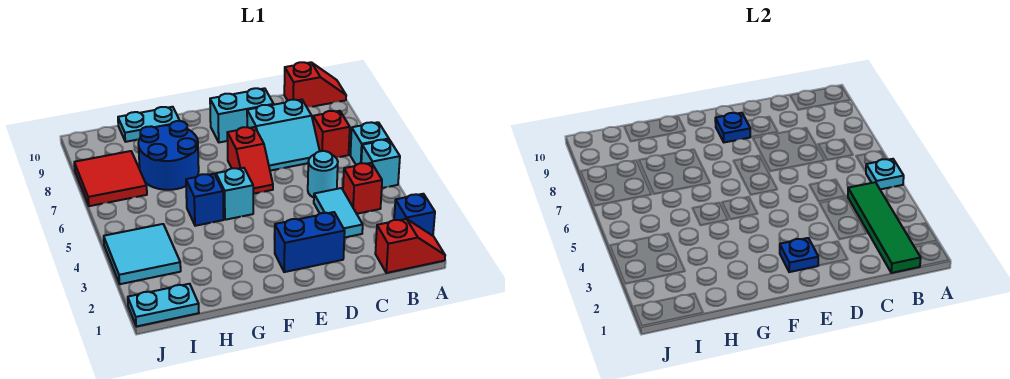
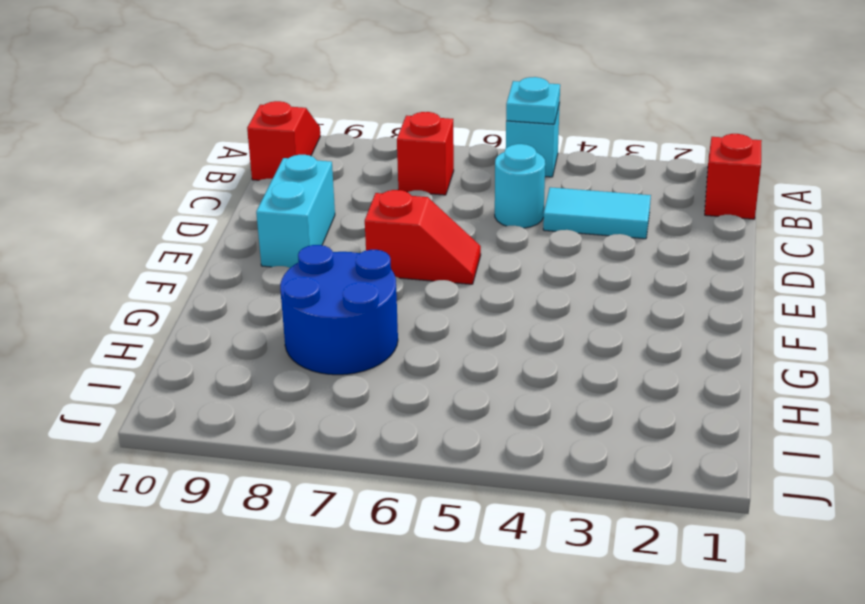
none -> blue brick A2 level 1
none -> cyan brick A6 level 1
none -> red brick B4 level 1

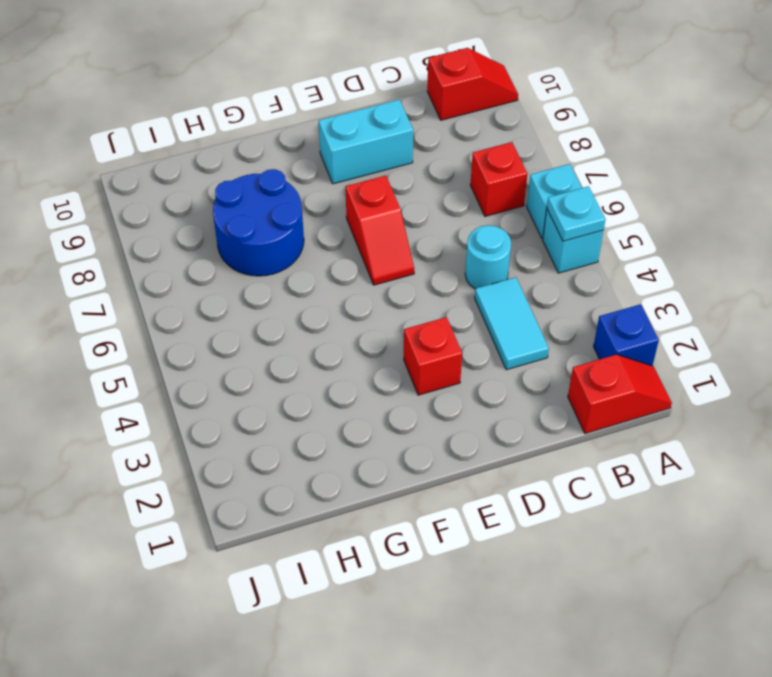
red brick E3 level 1 -> red brick B4 level 1
none -> cyan slope C7:D8 level 1 top 8
none -> blue brick D2:E2 level 1
none -> cyan brick F5 level 1

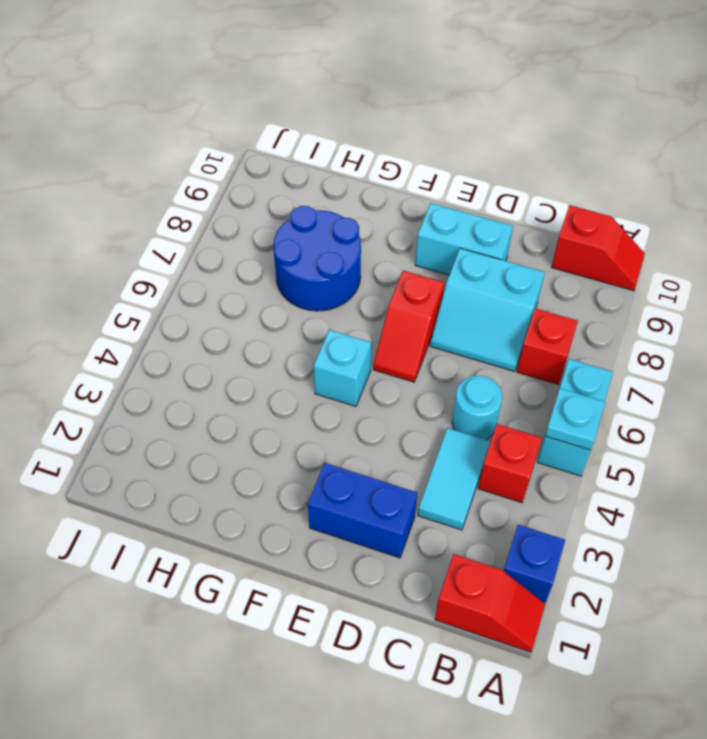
none -> blue brick G5 level 1
none -> cyan plate G10:H10 level 1
none -> cyan plate I1:J1 level 1

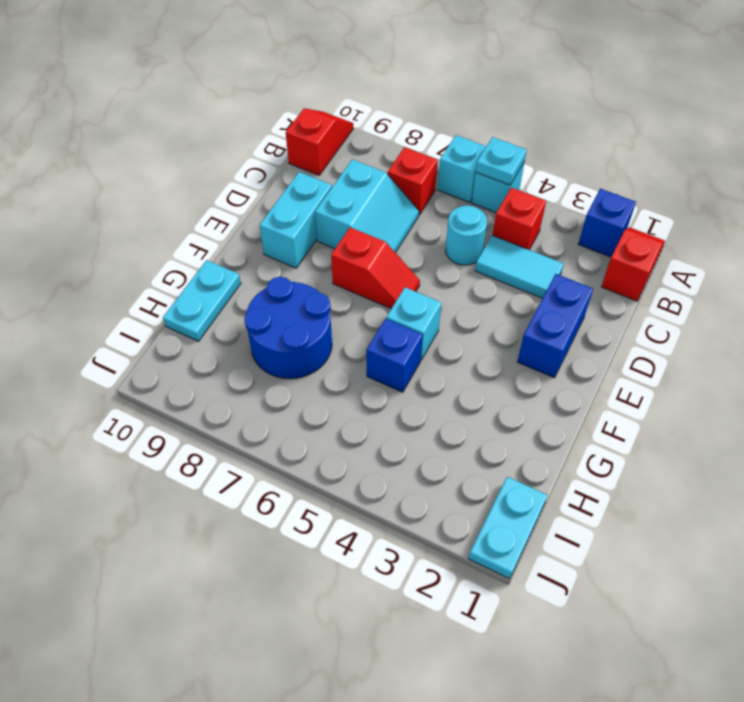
none -> cyan tile I3:J4 level 1
none -> red tile I7:J8 level 1
none -> green tile B1:B4 level 2

